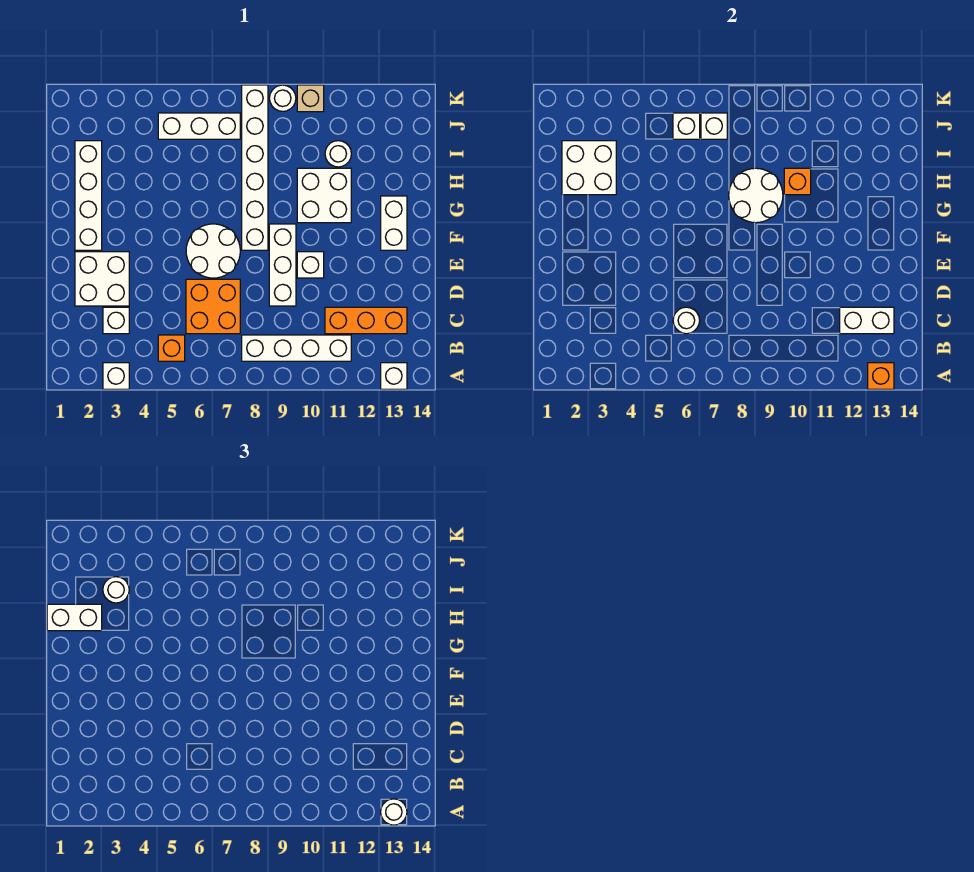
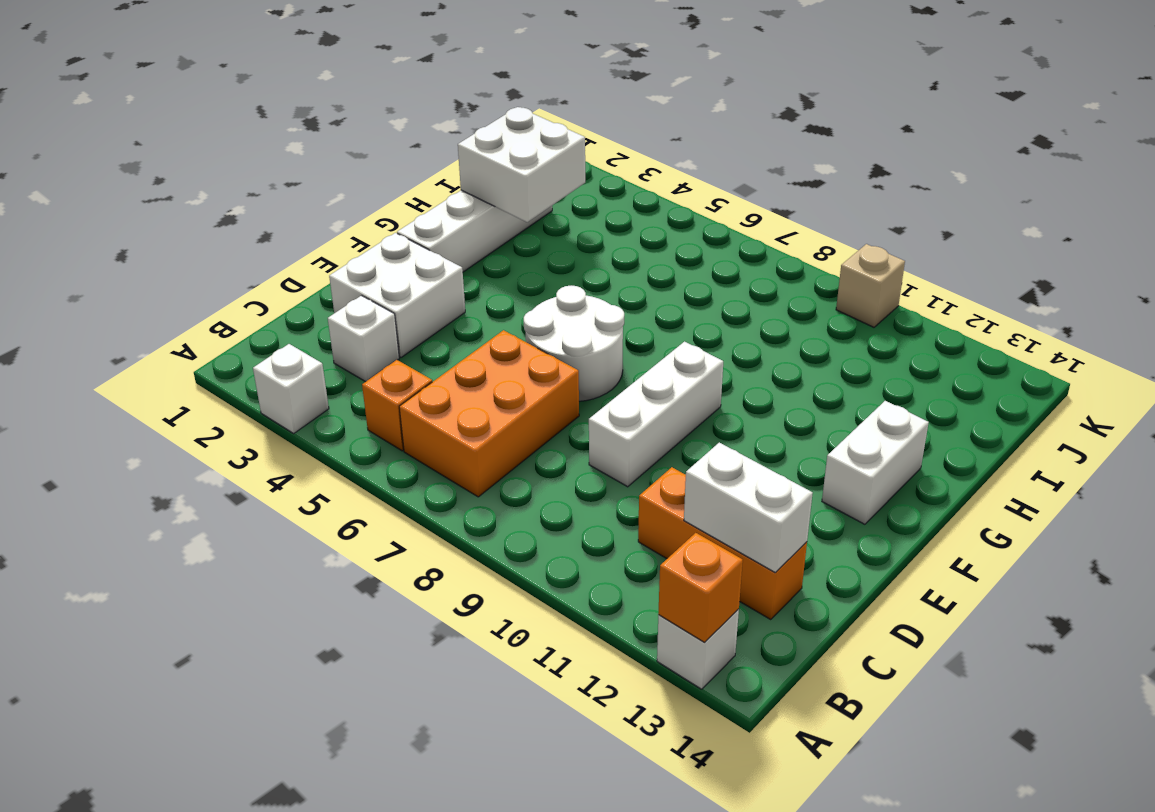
orange brick B6:D7 level 1 -> orange brick C6:D7 level 1
none -> white brick B8:B11 level 1
none -> white brick E10 level 1
none -> white brick F8:K8 level 1
none -> white brick G10:H11 level 1

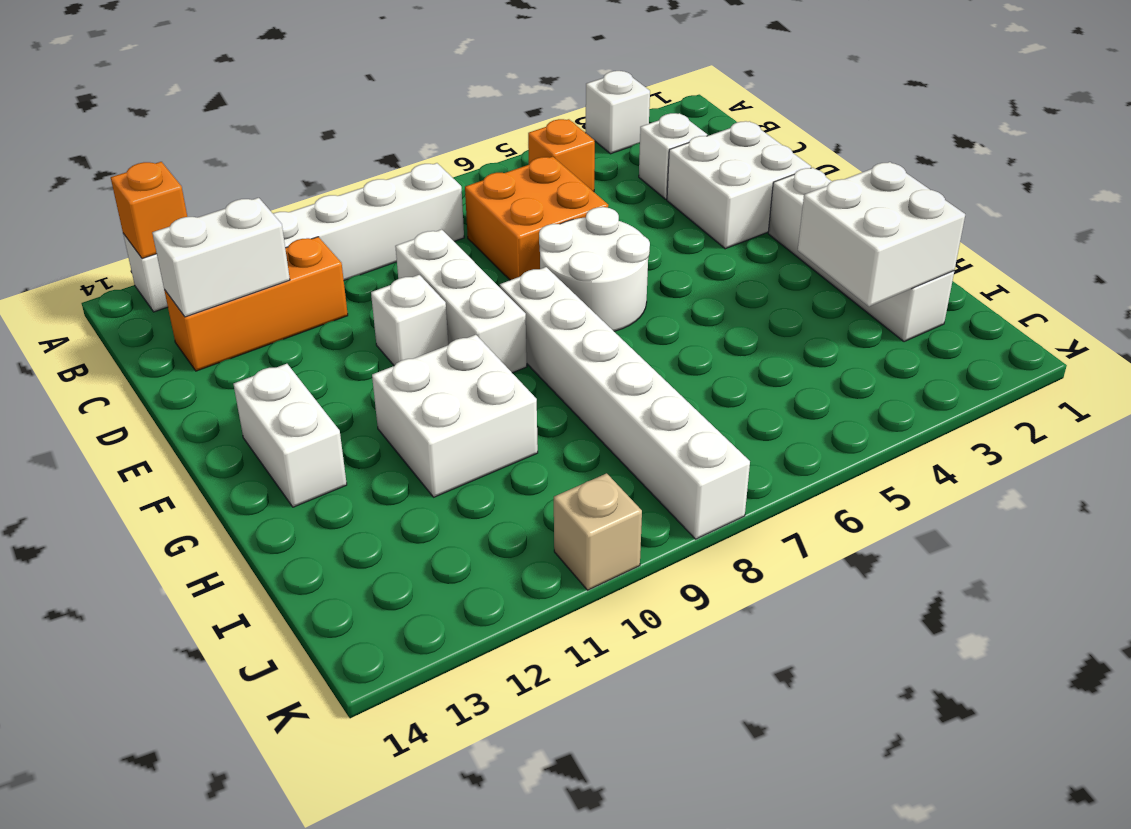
none -> white round brick I11 level 1
none -> white brick J5:J7 level 1
none -> white round brick K9 level 1
none -> white round brick C6 level 2

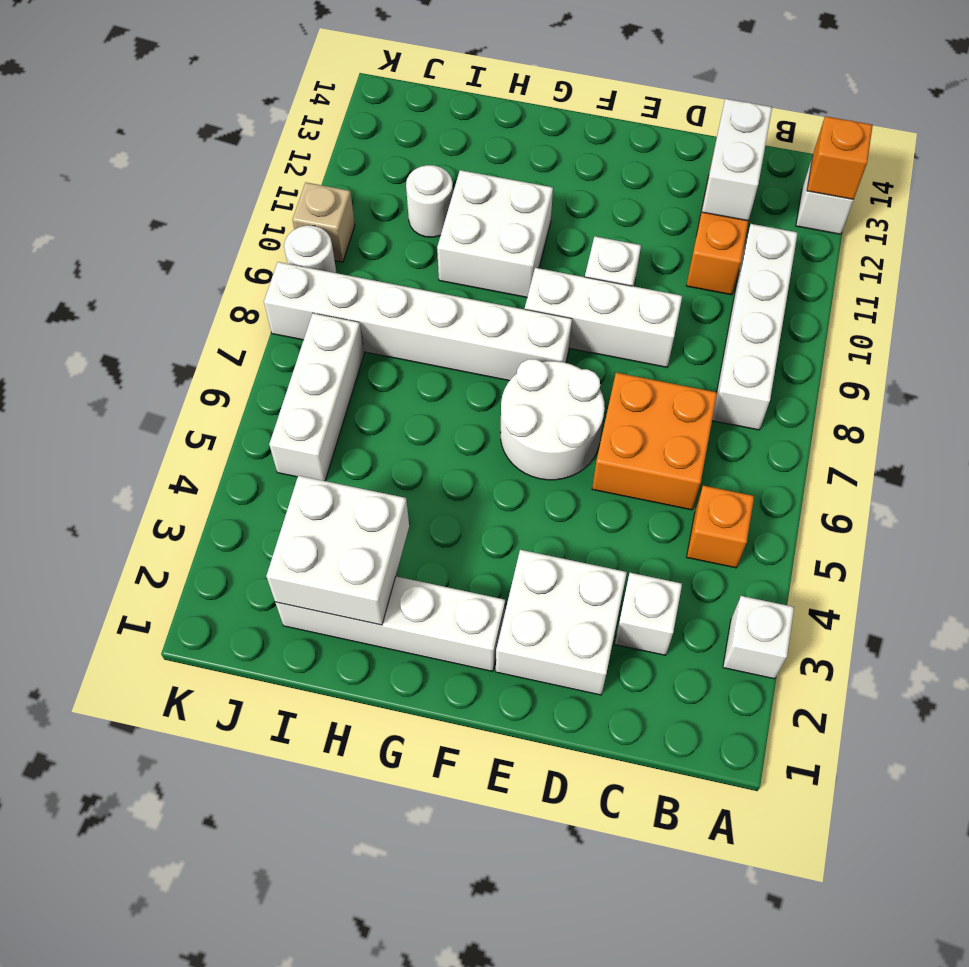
none -> white brick F13:G13 level 1
none -> white round brick C6 level 2
none -> white round brick G8:H9 level 2
none -> orange brick H10 level 2

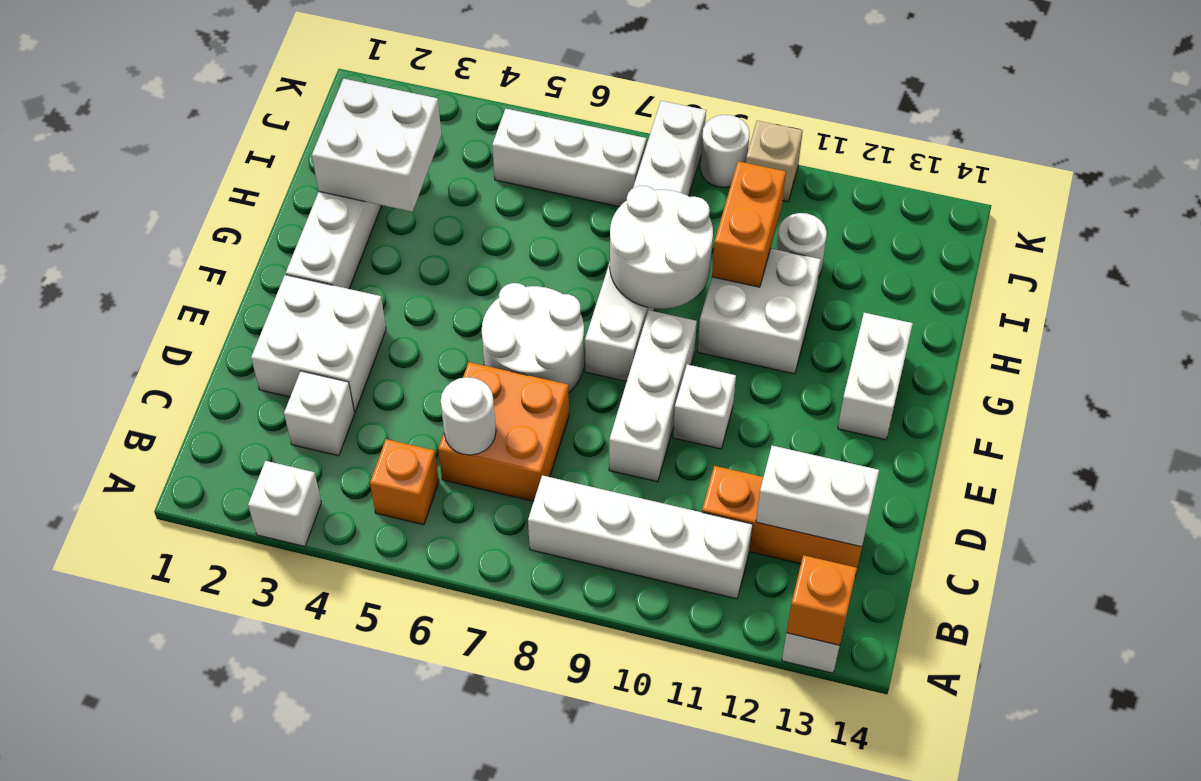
orange brick H10:I10 level 2 -> orange brick H10 level 2
none -> white brick J6 level 2
none -> white brick J7 level 2
none -> white round brick A13 level 3
none -> white brick H1:H2 level 3

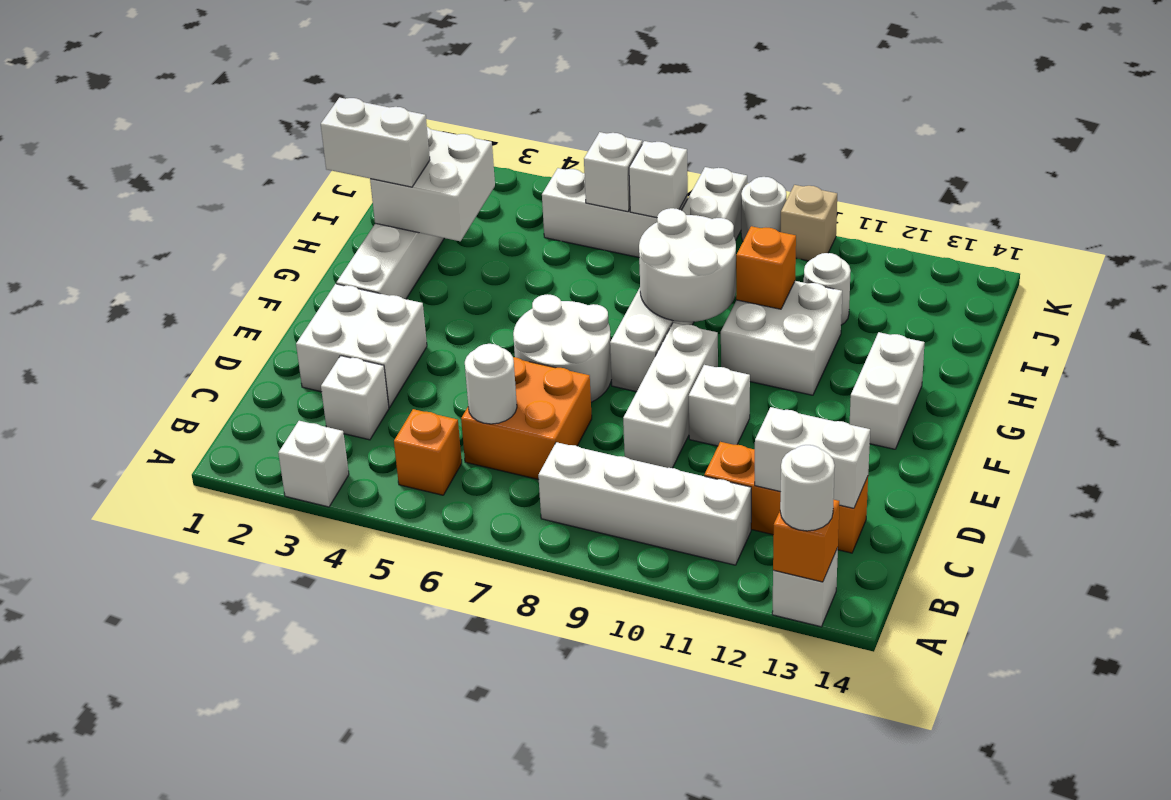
none -> white round brick I3 level 3

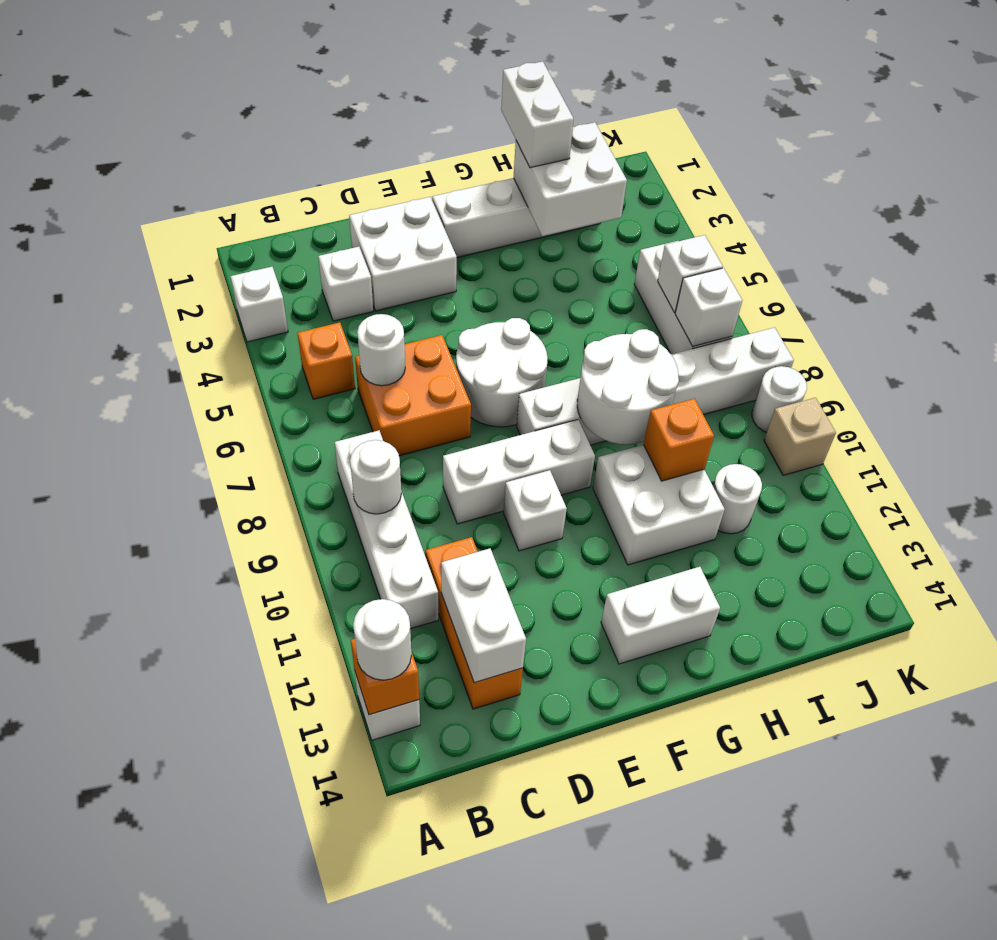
white round brick B9 level 2 -> white round brick I3 level 3

